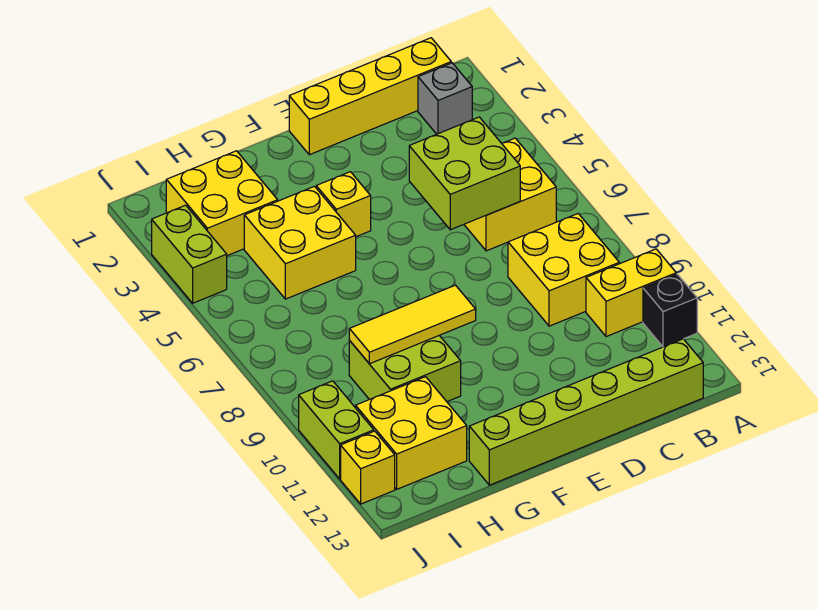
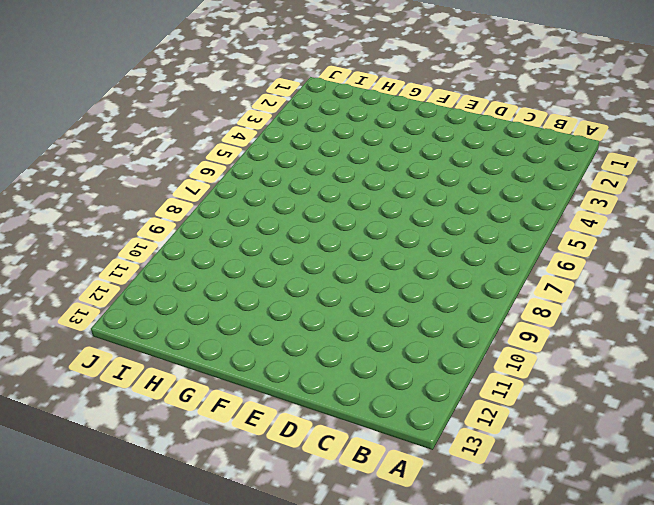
none -> yellow brick A10:B10 level 1
none -> black brick A11 level 1
none -> yellow brick B1:E1 level 1

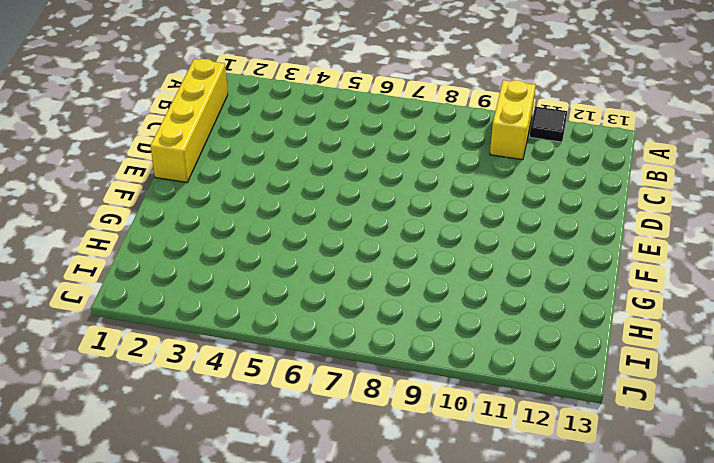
black tile A11 level 1 -> black brick A11 level 1
none -> grey brick B2 level 1
none -> yellow brick B5:C6 level 1
none -> yellow brick B8:C9 level 1

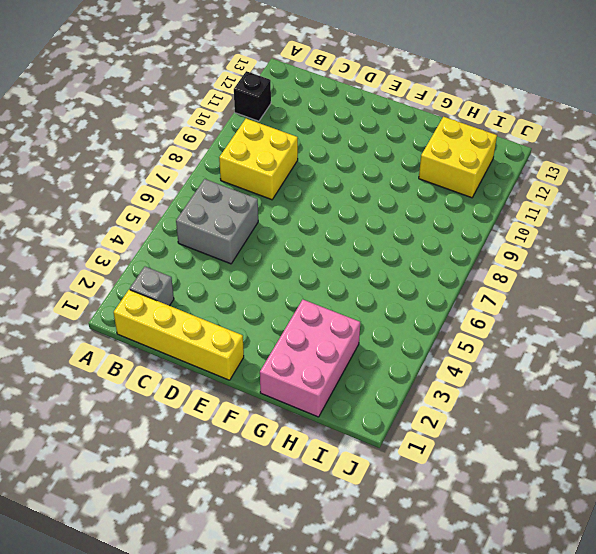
grey brick B5:C6 level 1 -> yellow brick B5:C6 level 1
pink brick G1:H3 level 1 -> yellow brick H2:I3 level 1
none -> yellow brick A10:B10 level 1
none -> lime brick B13:G13 level 1
none -> yellow brick F4 level 1

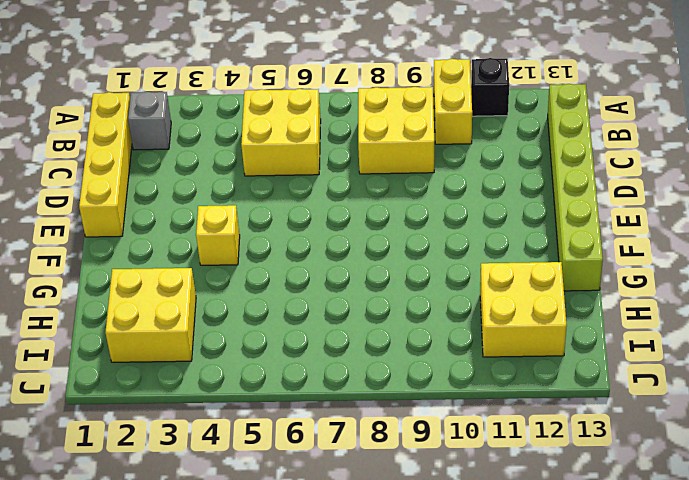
none -> yellow brick G4:H5 level 1
none -> lime brick G9:H10 level 1
none -> lime brick J3:J4 level 1

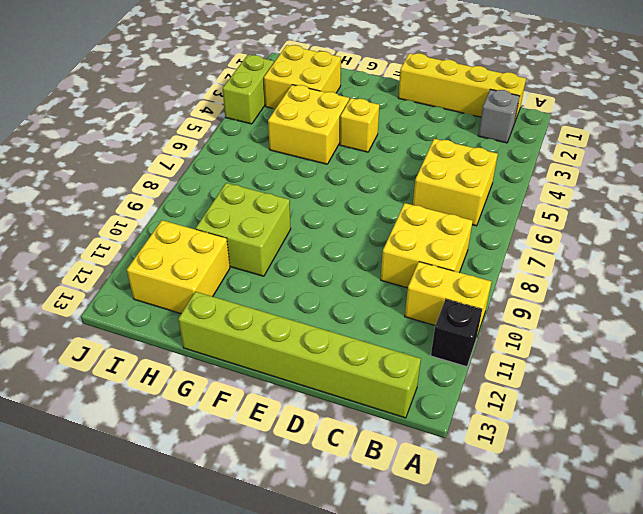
none -> lime brick J10:J11 level 1
none -> yellow brick J12 level 1
none -> lime brick C5:D6 level 2

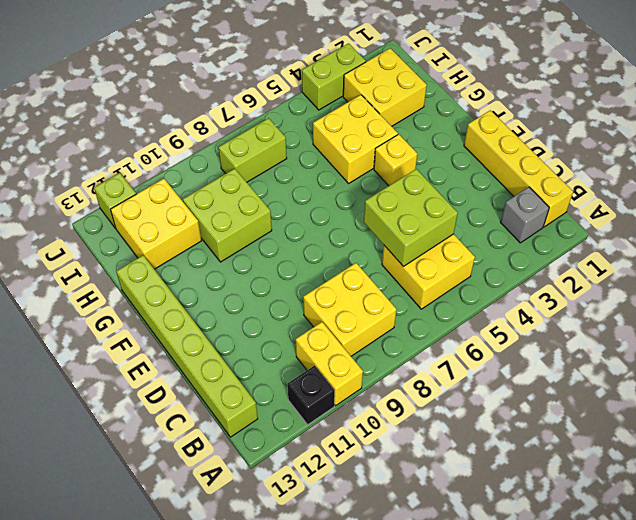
lime brick I7:I8 level 1 -> lime brick J10:J11 level 1
lime brick J12 level 1 -> yellow brick J12 level 1
none -> yellow tile F9:H9 level 2

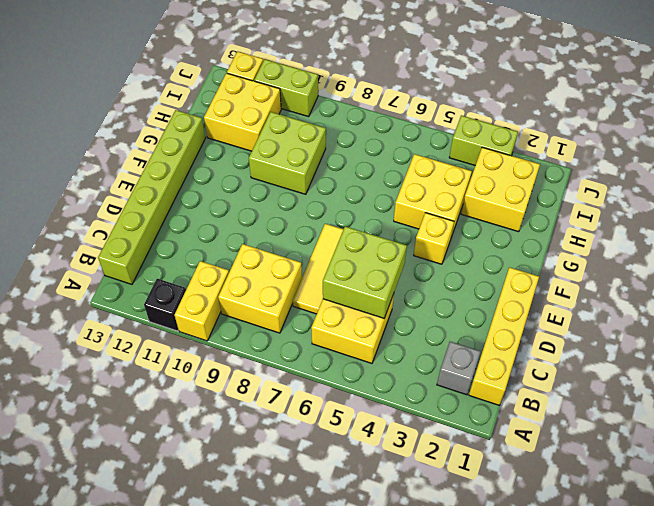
yellow tile C7:E7 level 1 -> yellow tile F9:H9 level 2

